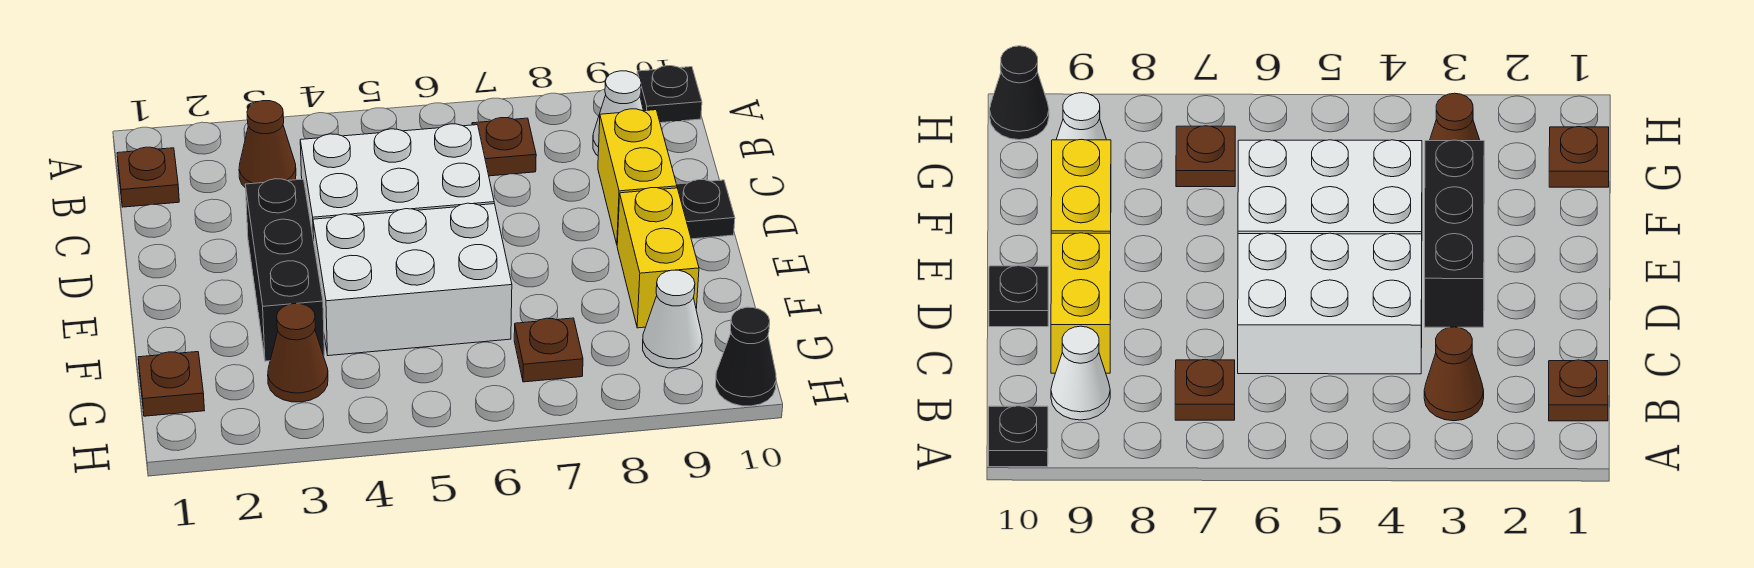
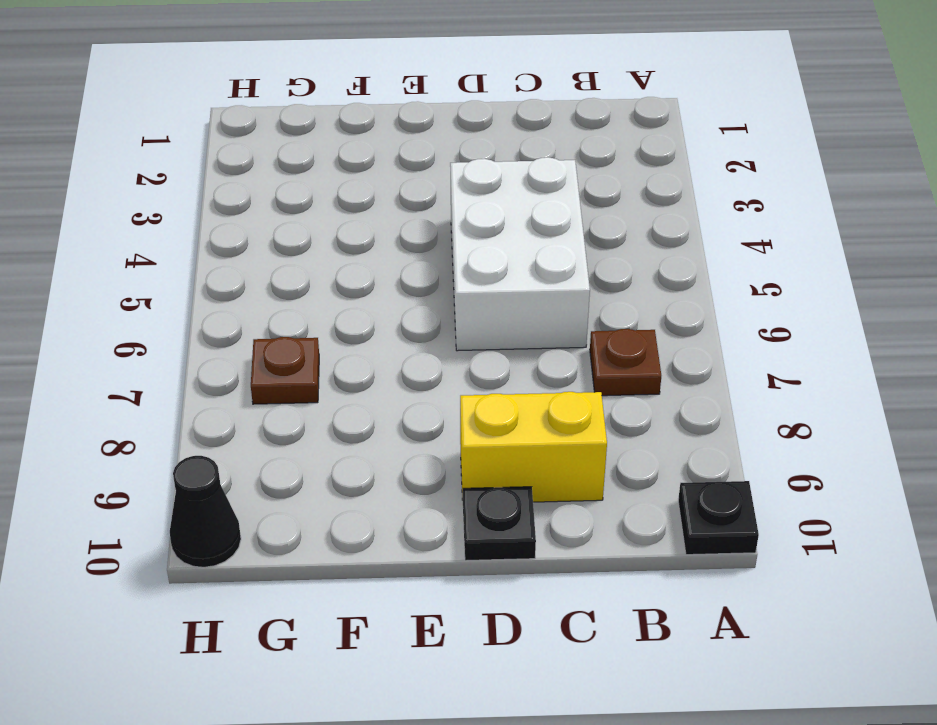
none -> brown plate B1 level 1
none -> brown cone B3 level 1
none -> white cone B9 level 1

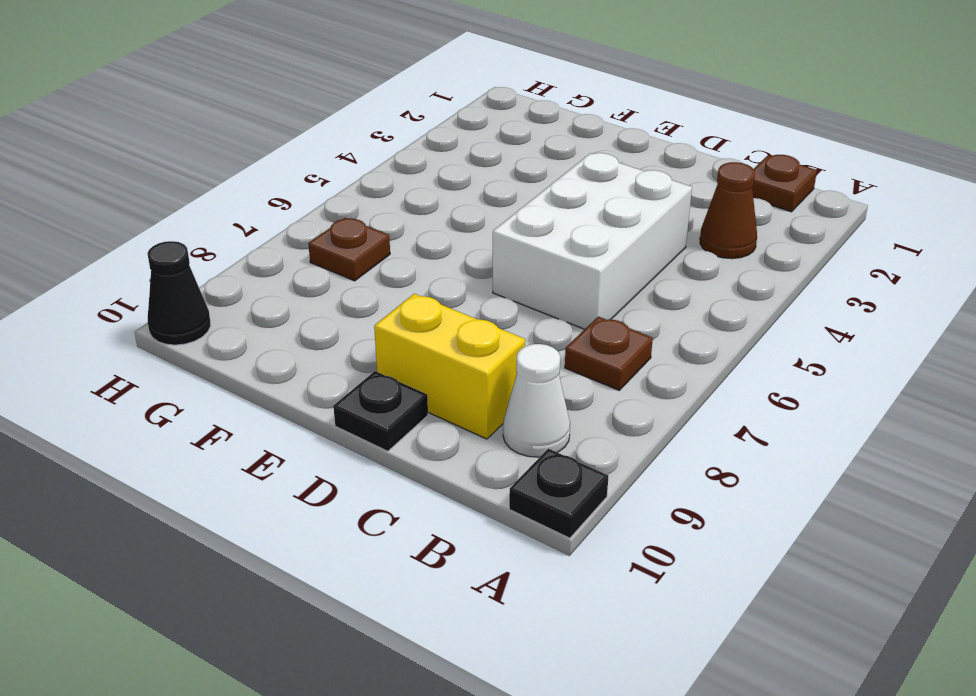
none -> black brick D3:F3 level 1
none -> white brick E4:F6 level 1
none -> yellow brick E9:F9 level 1

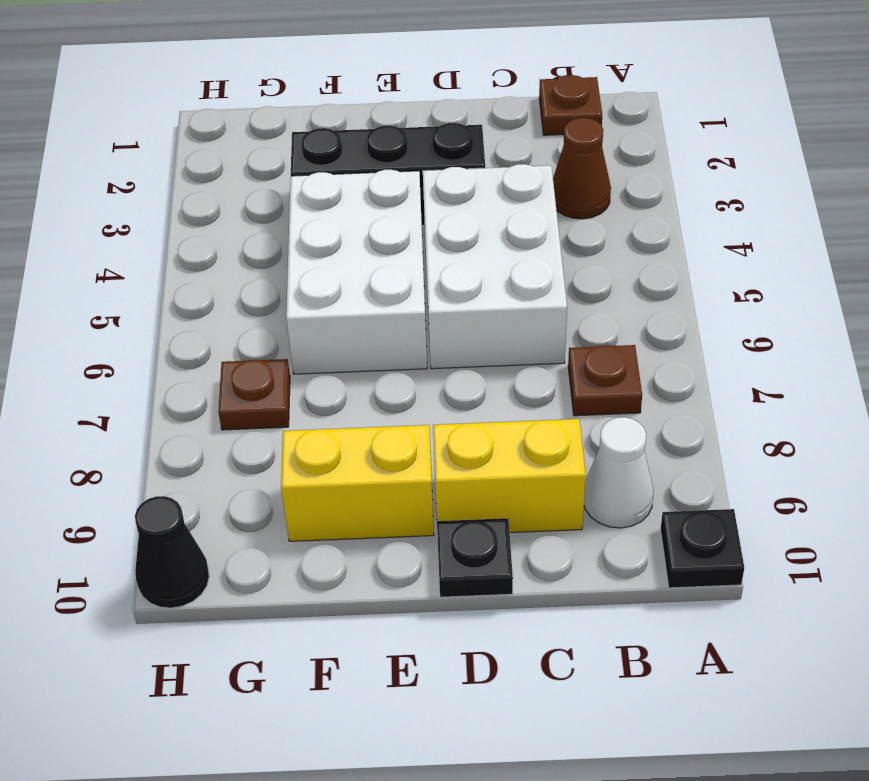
none -> brown plate G1 level 1
none -> brown cone G3 level 1
none -> white cone G9 level 1

